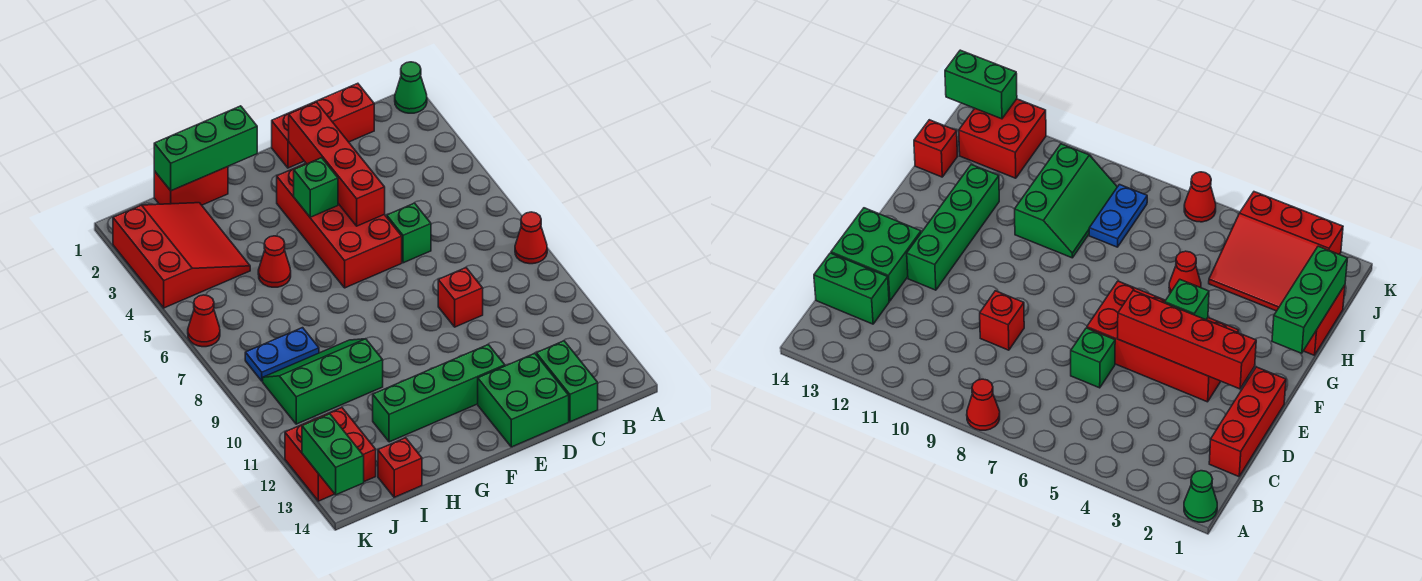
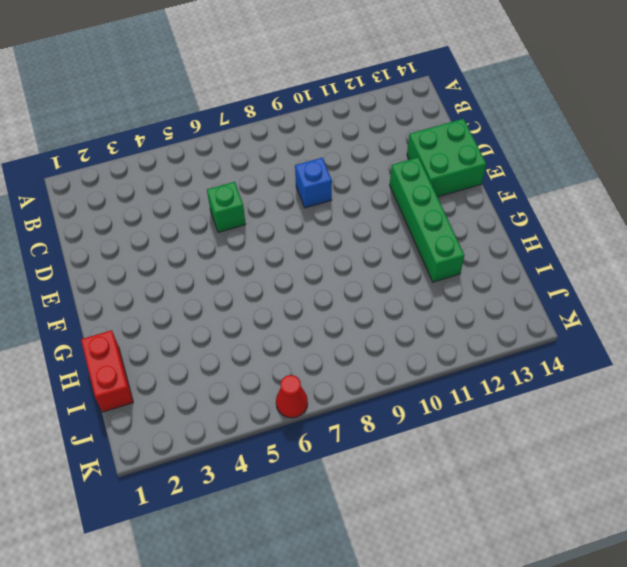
blue brick D9 level 1 -> red brick D9 level 1
none -> green cone A1 level 1
none -> red cone A8 level 1
none -> red brick C1:E1 level 1

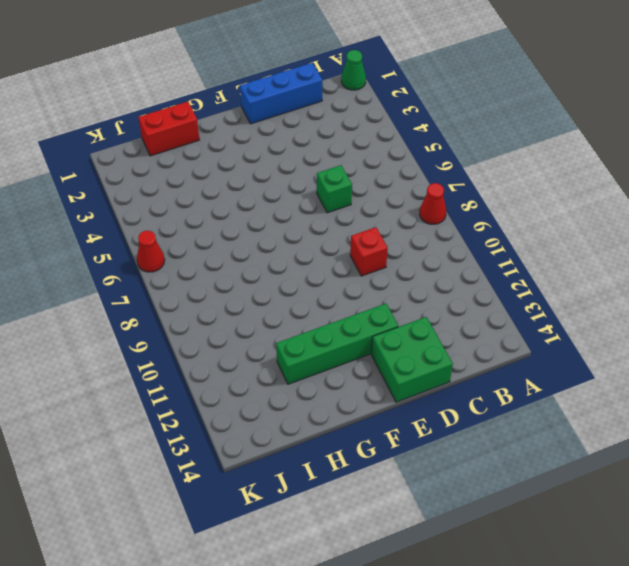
blue brick C1:E1 level 1 -> red brick C1:E1 level 1
none -> green brick C13:C14 level 1
none -> red brick E3:F6 level 1
none -> red cone H5 level 1

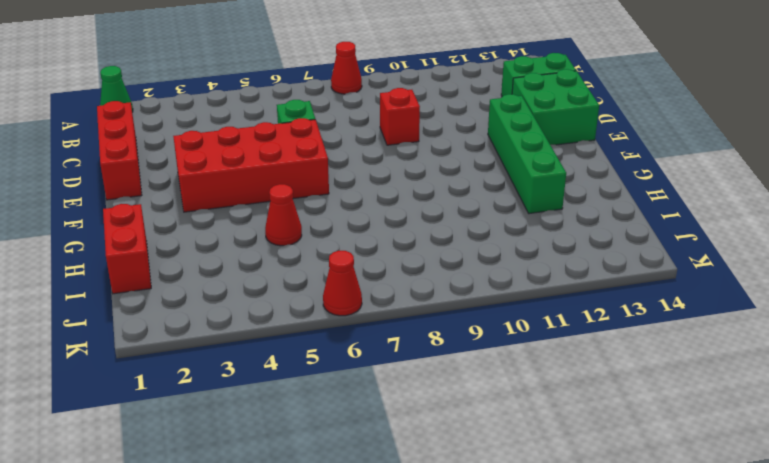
none -> green slope H9:J10 level 1 top 10
none -> red slope I2:K4 level 1 top K
none -> blue plate I8:J8 level 1

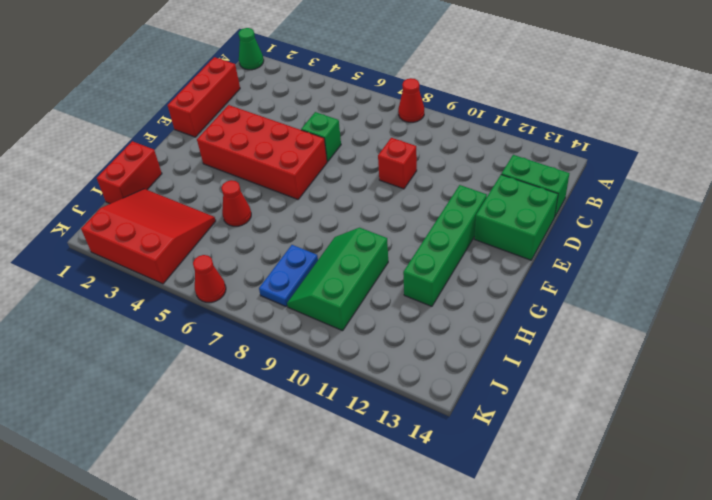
none -> red brick I14 level 1
none -> red brick J12:K13 level 1
none -> red brick E2:E5 level 2

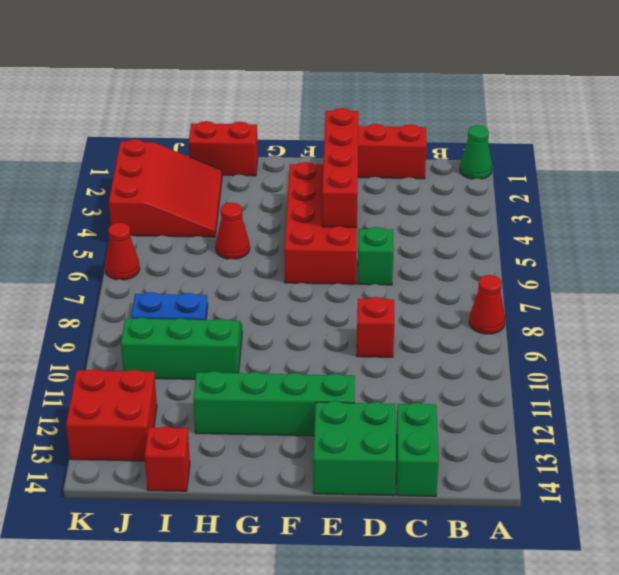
none -> green brick F4 level 2
none -> green brick G1:I1 level 2
none -> green brick K13:K14 level 2

